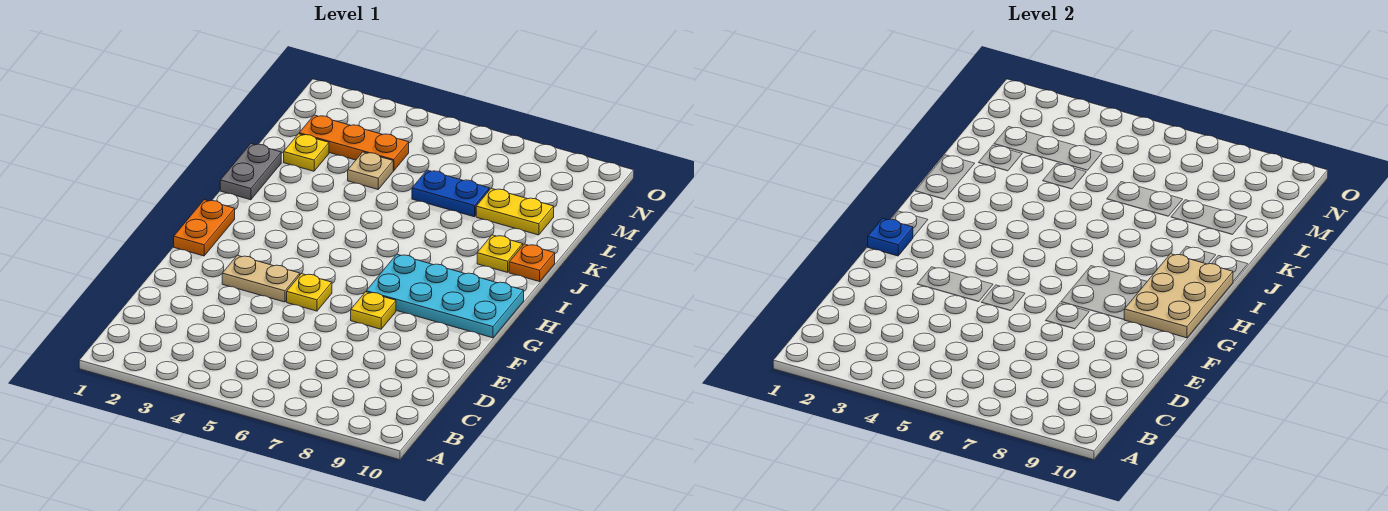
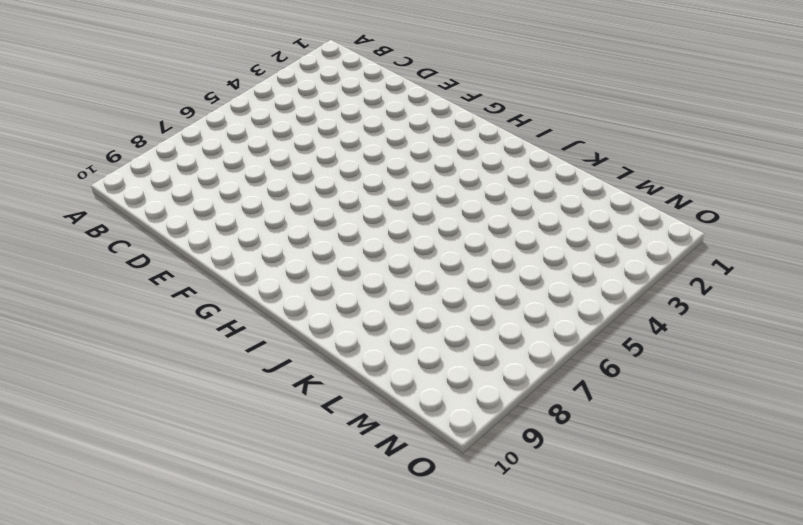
none -> tan plate F3:F4 level 1
none -> yellow plate F5 level 1
none -> yellow plate F7 level 1

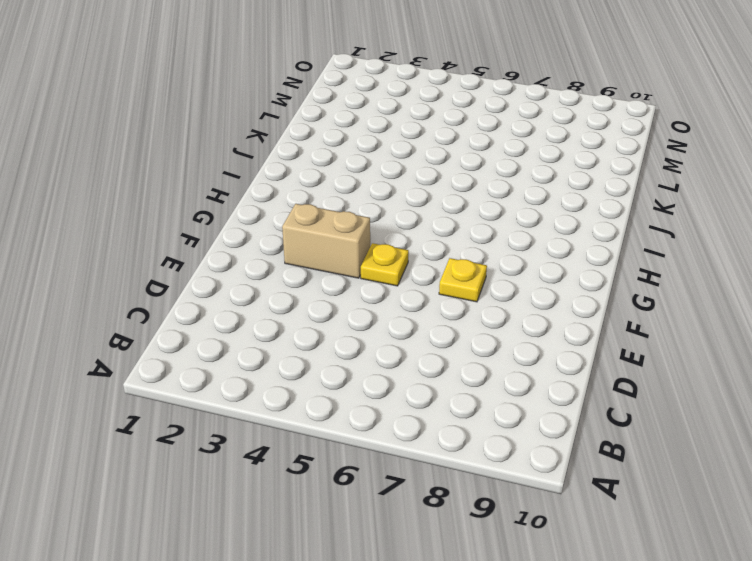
tan brick F3:F4 level 1 -> tan plate F3:F4 level 1
none -> orange plate G1:H1 level 1
none -> cyan plate G7:H10 level 1
none -> grey plate J1:K1 level 1

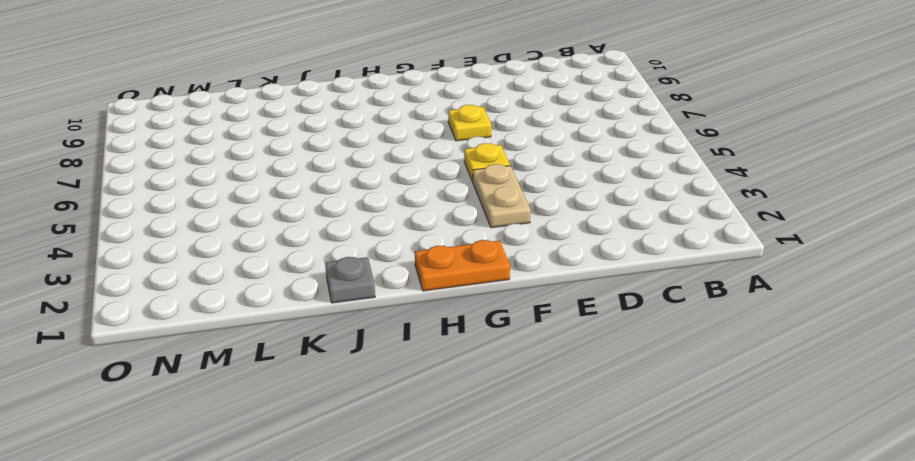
grey plate J1 level 1 -> grey plate J1:K1 level 1
none -> cyan plate G7:H10 level 1
none -> yellow plate J9 level 1
none -> orange plate J10 level 1

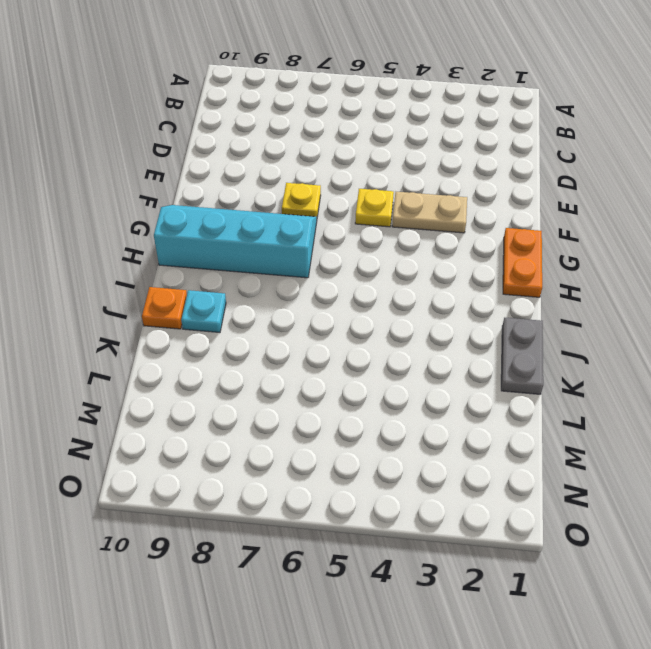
cyan slope G7:H10 level 1 top H -> cyan plate G7:H10 level 1
cyan plate J9 level 1 -> yellow plate J9 level 1
none -> yellow plate L2 level 1
none -> tan plate L4 level 1
none -> blue plate L6:L7 level 1

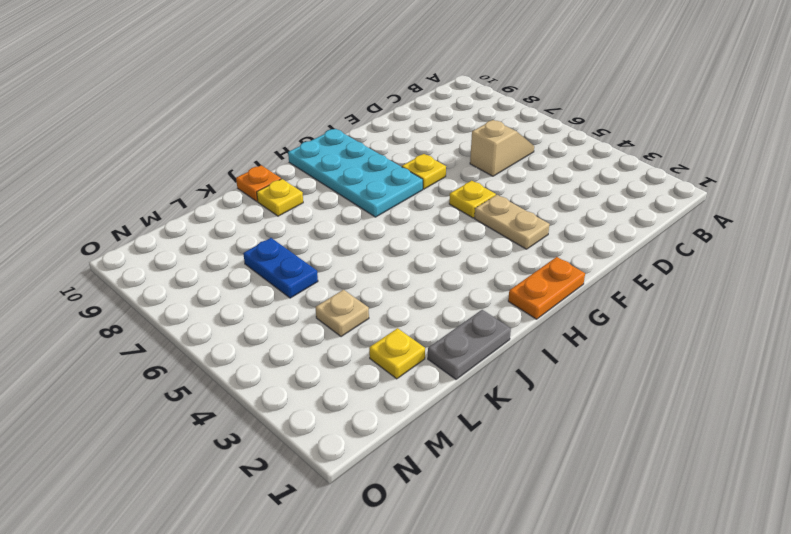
tan slope C6:D6 level 1 top D -> none
none -> yellow plate L8:L9 level 1
none -> orange plate M2:M4 level 1
none -> blue plate G1 level 2

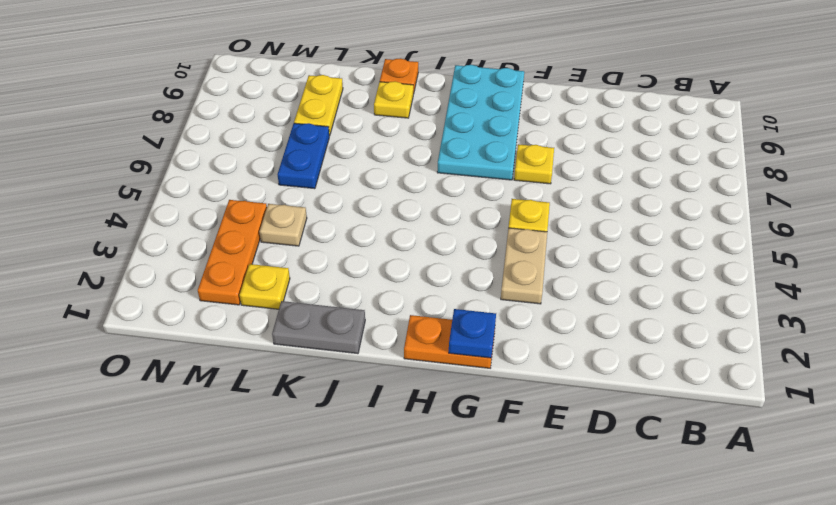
none -> tan plate G9:I10 level 2

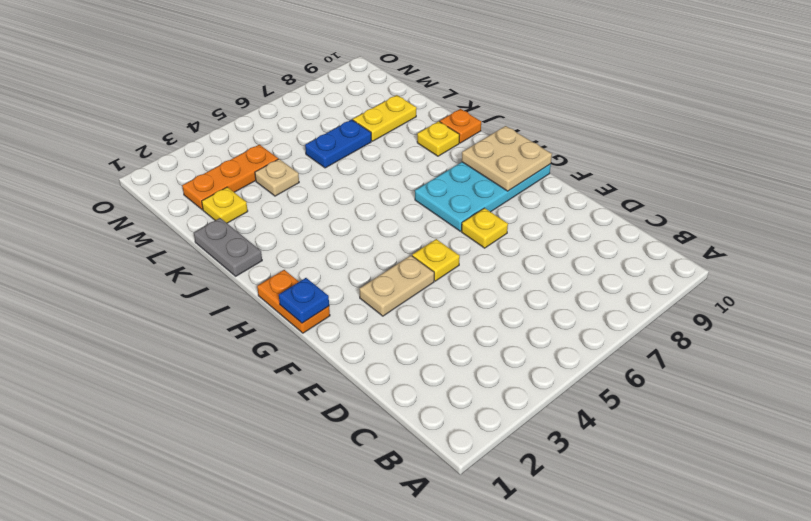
tan plate G9:H10 level 2 -> tan plate G9:I10 level 2

